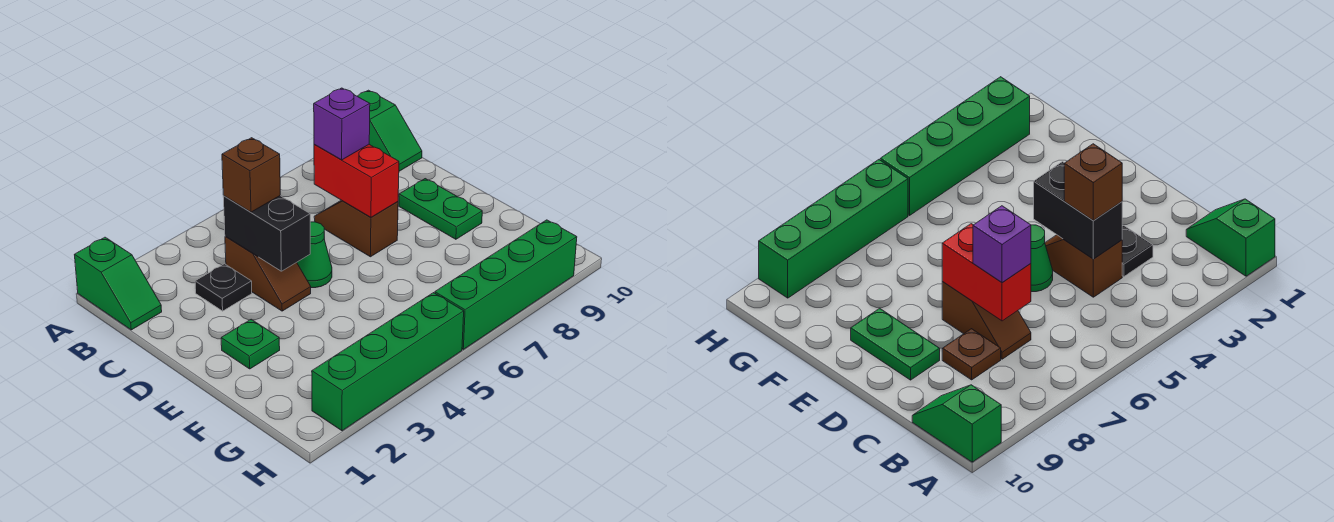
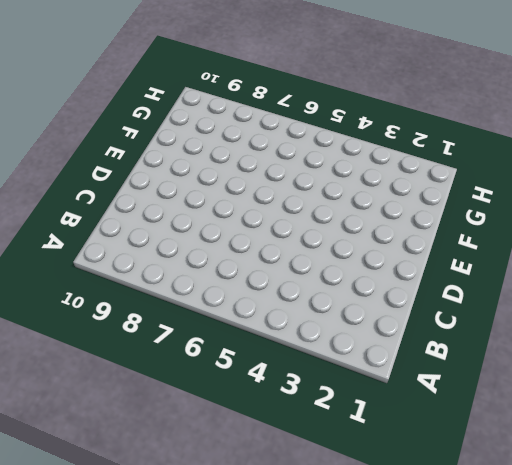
none -> green slope A1:B1 level 1 top A
none -> green slope A10:B10 level 1 top A
none -> black plate C3 level 1

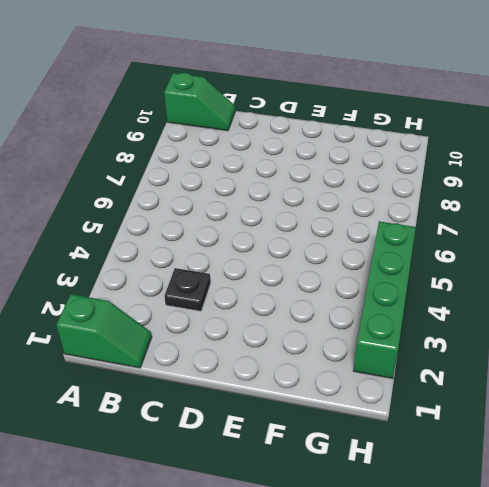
none -> brown slope C4:D4 level 1 top C
none -> brown slope C7:D7 level 1 top D
none -> brown plate C8 level 1

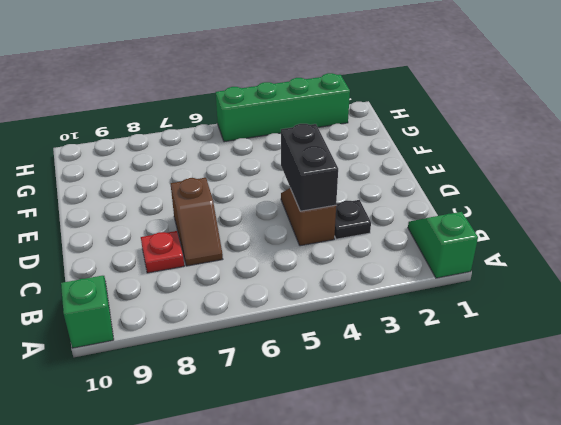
red plate C8 level 1 -> brown plate C8 level 1
none -> green cone D5 level 1
none -> green plate D9:E9 level 1
none -> green plate E2 level 1

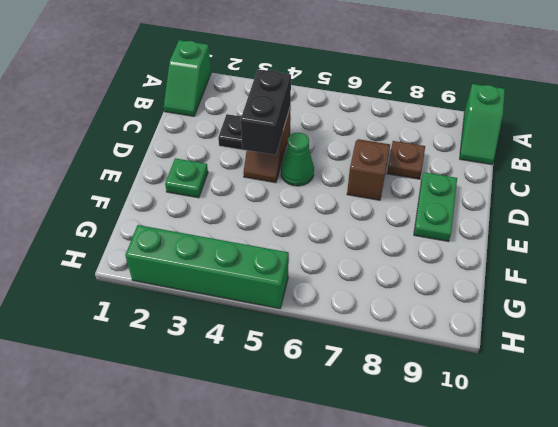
none -> green brick H6:H9 level 1
none -> red brick C7:D7 level 2
none -> brown brick C4 level 3

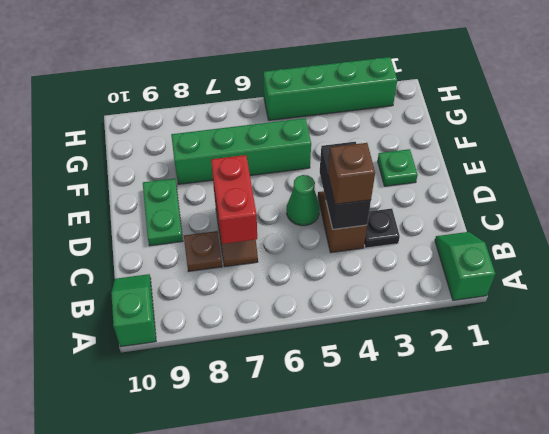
green brick F5:F8 level 1 -> green brick H6:H9 level 1
none -> purple brick C7 level 3

